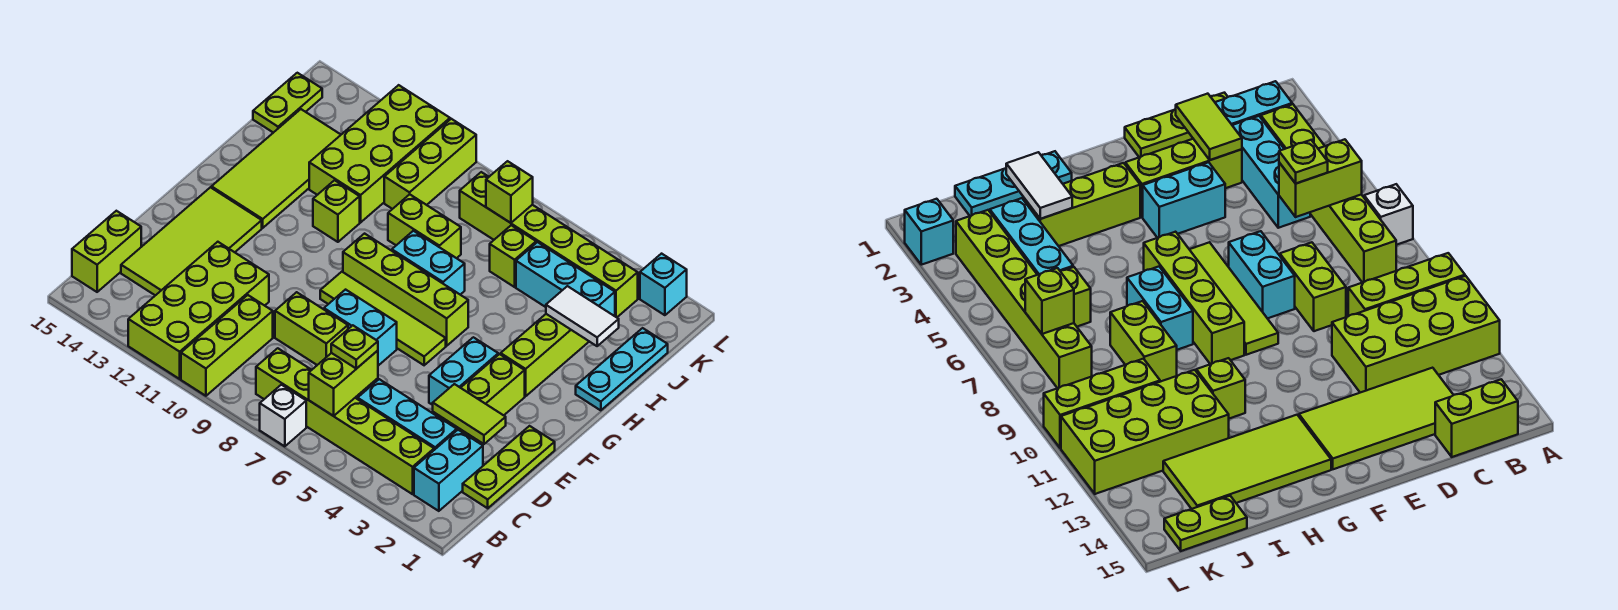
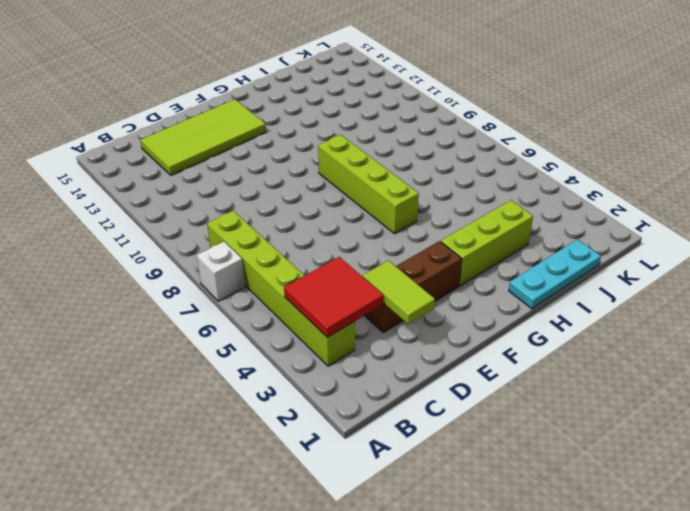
red tile B3:C4 level 2 -> none
brown brick D3:F3 level 1 -> lime brick D3:F3 level 1
none -> lime brick A10:C10 level 1
none -> lime brick A11:D12 level 1
none -> cyan brick B2:C2 level 1
none -> lime brick B15:C15 level 1

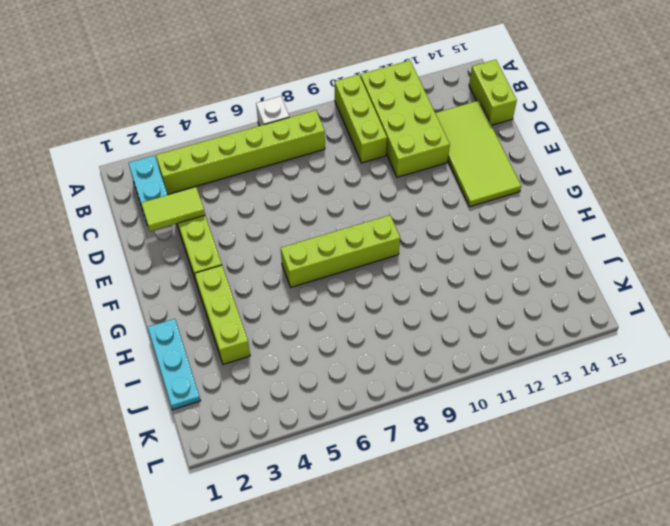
none -> lime plate C1:E1 level 1
none -> cyan brick C3:C5 level 1
none -> lime brick D8:D9 level 1
none -> cyan brick E4:F4 level 1

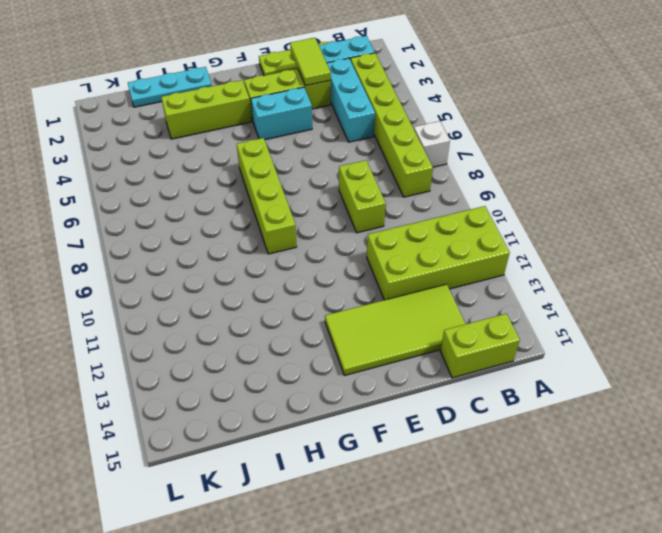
none -> lime brick A10:C10 level 1
none -> cyan brick E7:E8 level 1
none -> lime tile F6:F9 level 1
none -> lime tile G13:J14 level 1

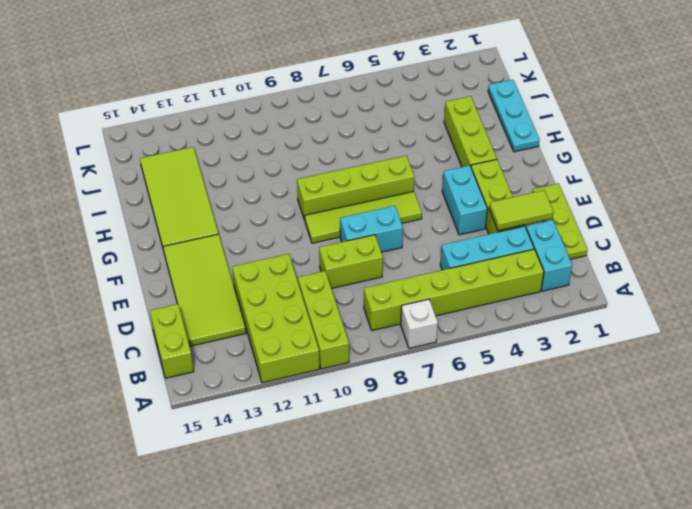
none -> cyan brick H7:H8 level 1
none -> lime brick H11 level 1
none -> lime brick I8:I9 level 1
none -> lime brick I11:L12 level 1

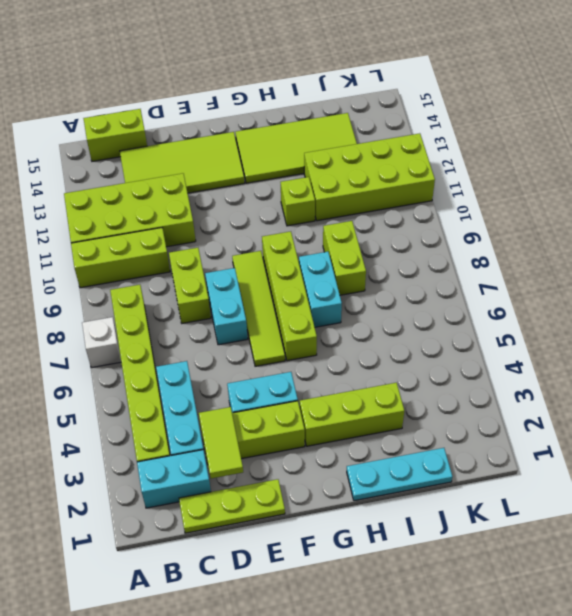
none -> cyan brick J3:J5 level 1
none -> lime brick J6 level 1
none -> lime brick J10:L10 level 1
none -> lime plate J15:K15 level 1

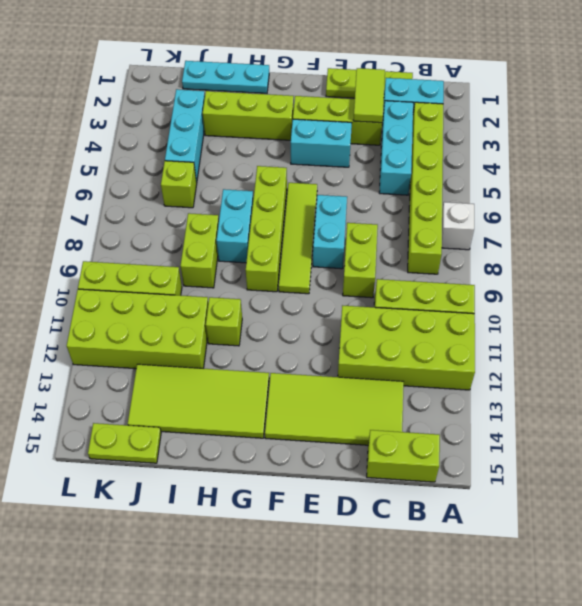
none -> lime brick K3:K8 level 1
none -> cyan brick L2 level 1
none -> lime brick B6:C6 level 2
none -> white tile I2:I3 level 2

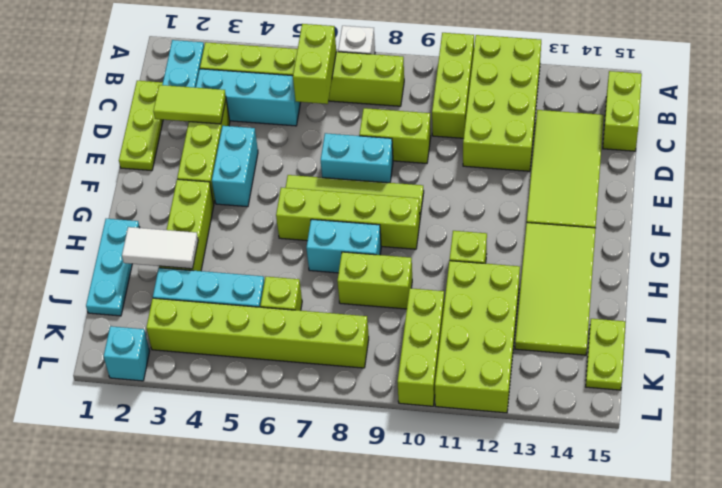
none -> lime brick K7 level 2
none -> lime plate C6 level 3

